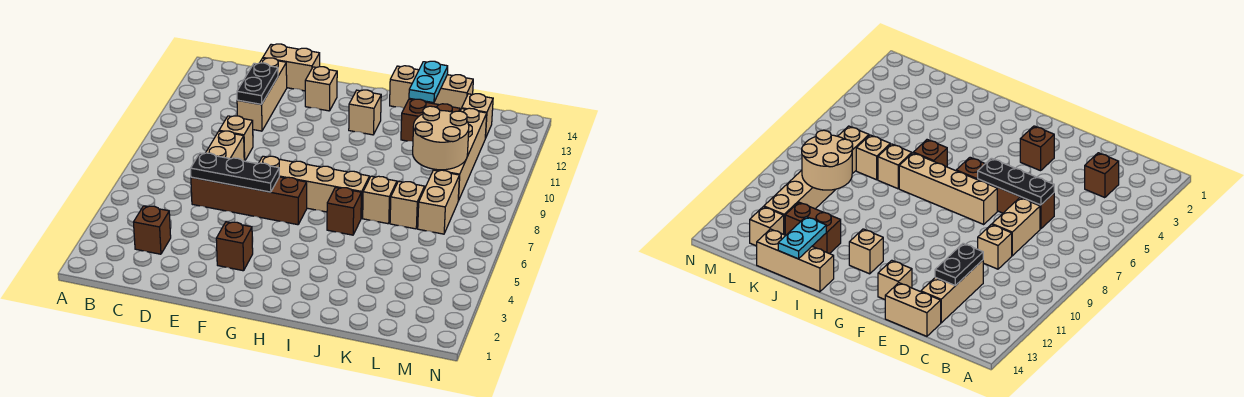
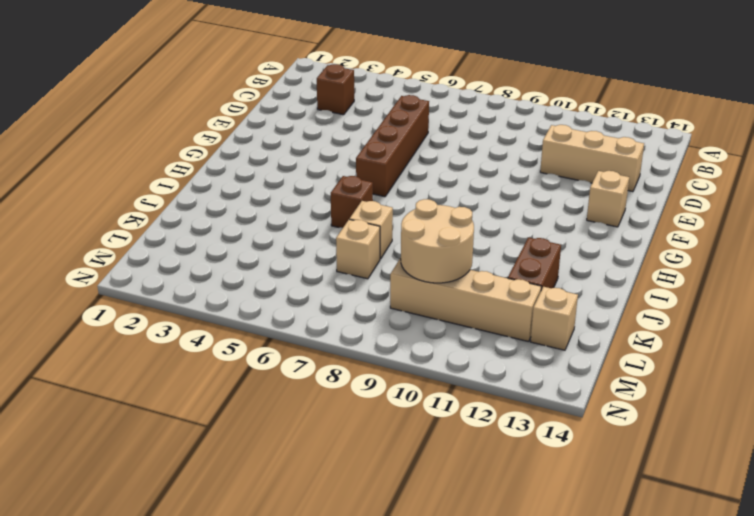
none -> tan brick D7:D8 level 1
none -> tan brick D9 level 1
none -> tan brick D14:E14 level 1

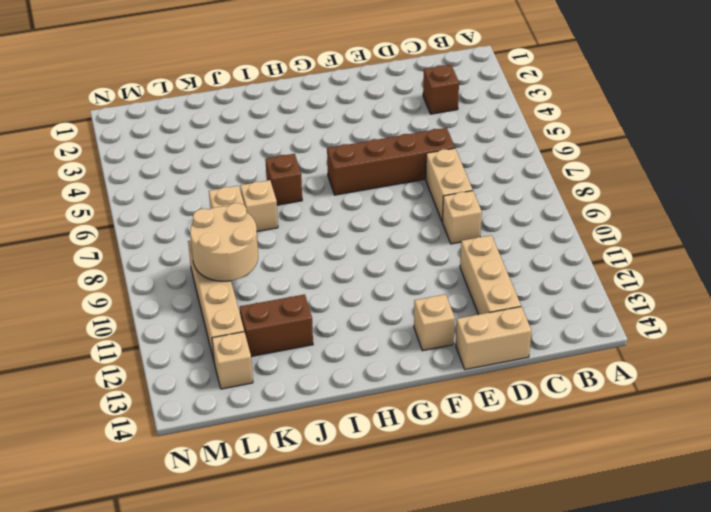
none -> brown brick F3 level 1
none -> tan brick F7:I7 level 1
none -> tan brick H12 level 1

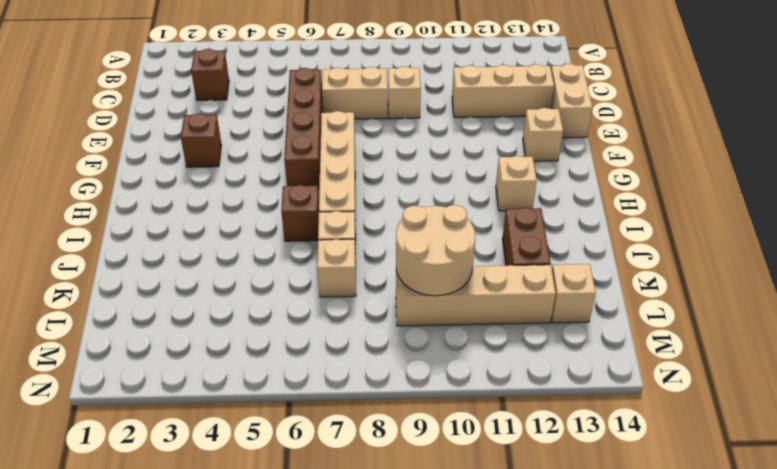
none -> tan brick I14:K14 level 1
none -> tan brick L7:L8 level 1
none -> black plate D6:F6 level 2

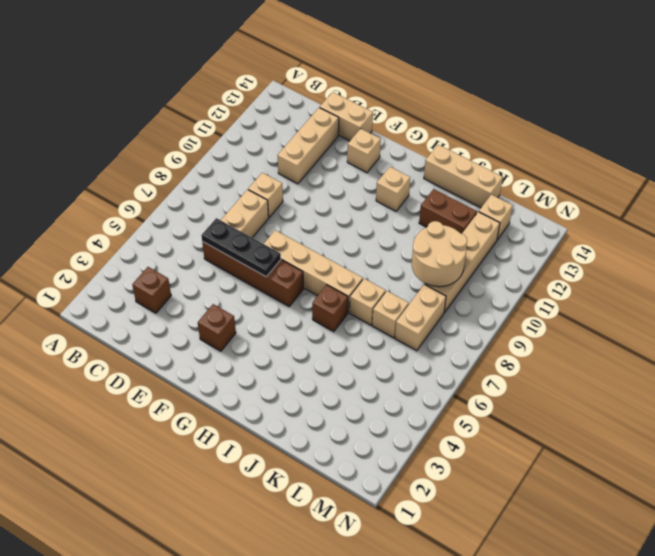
none -> black plate D11:D12 level 2
none -> cyan plate J13:J14 level 2

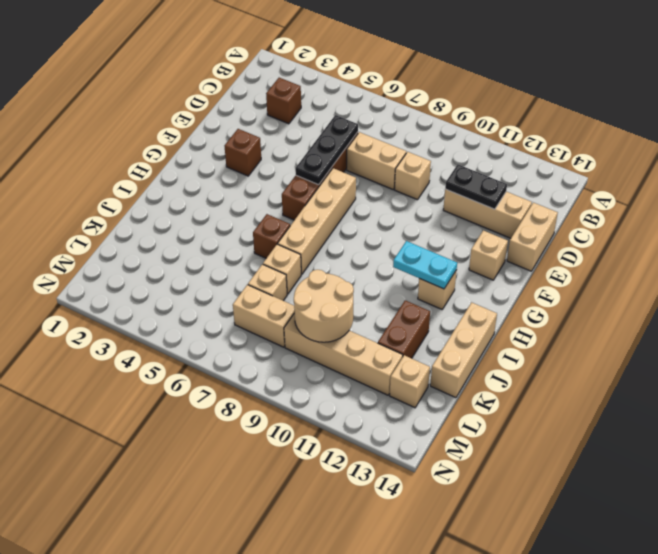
cyan plate H11:H12 level 2 -> cyan plate J13:J14 level 2

